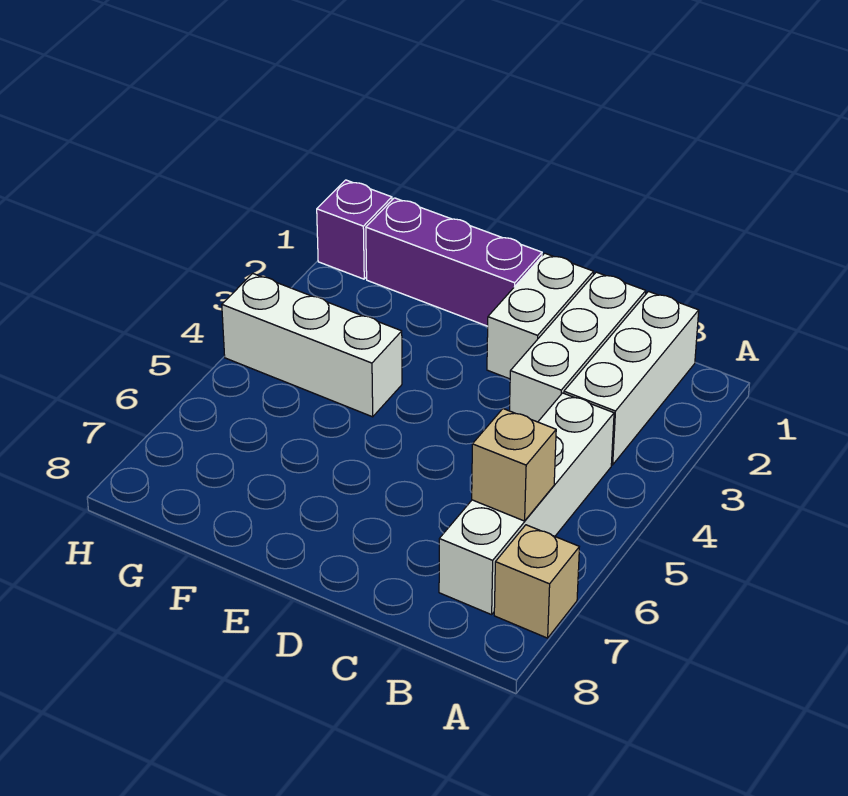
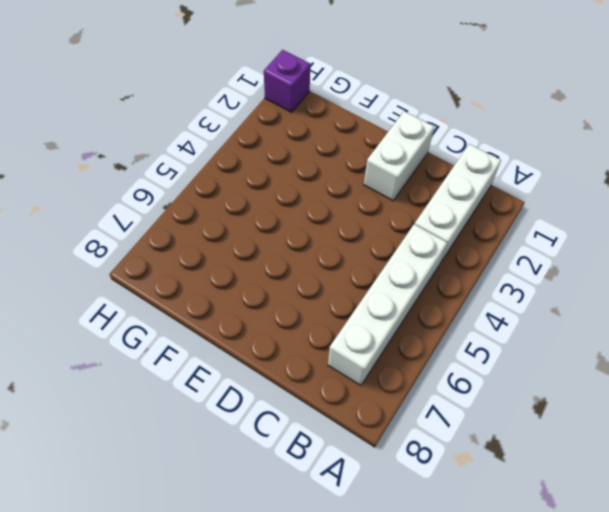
none -> tan brick A7 level 1
none -> white brick C1:C3 level 1

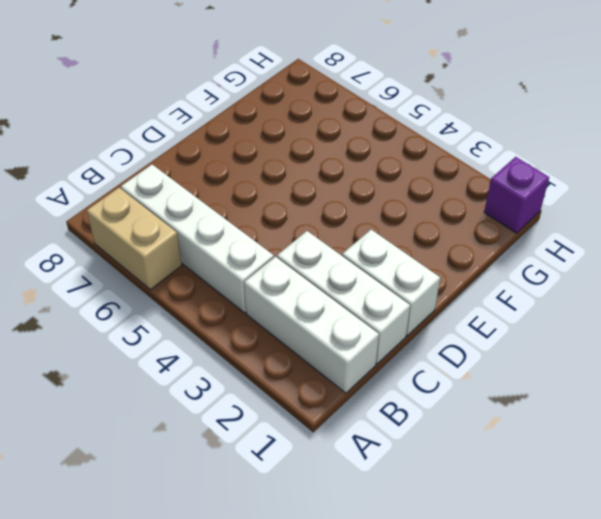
tan brick A6:A7 level 1 -> tan brick A7 level 1
none -> purple brick E1:G1 level 1
none -> white brick F4:H4 level 1

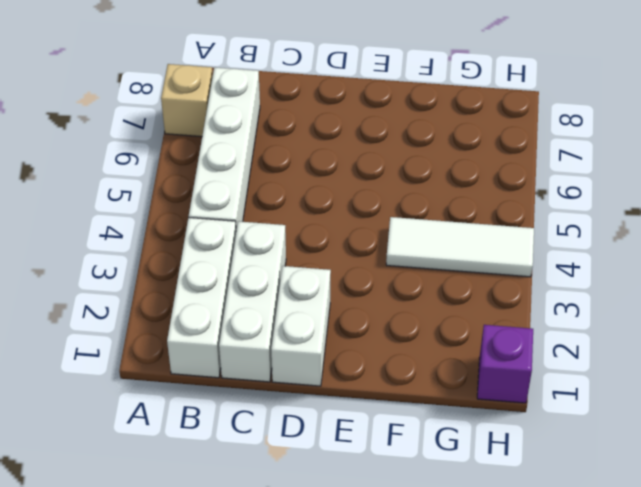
white tile F4:H4 level 1 -> white brick F4:H4 level 1
none -> purple brick E1:G1 level 1
none -> tan brick B6 level 2

